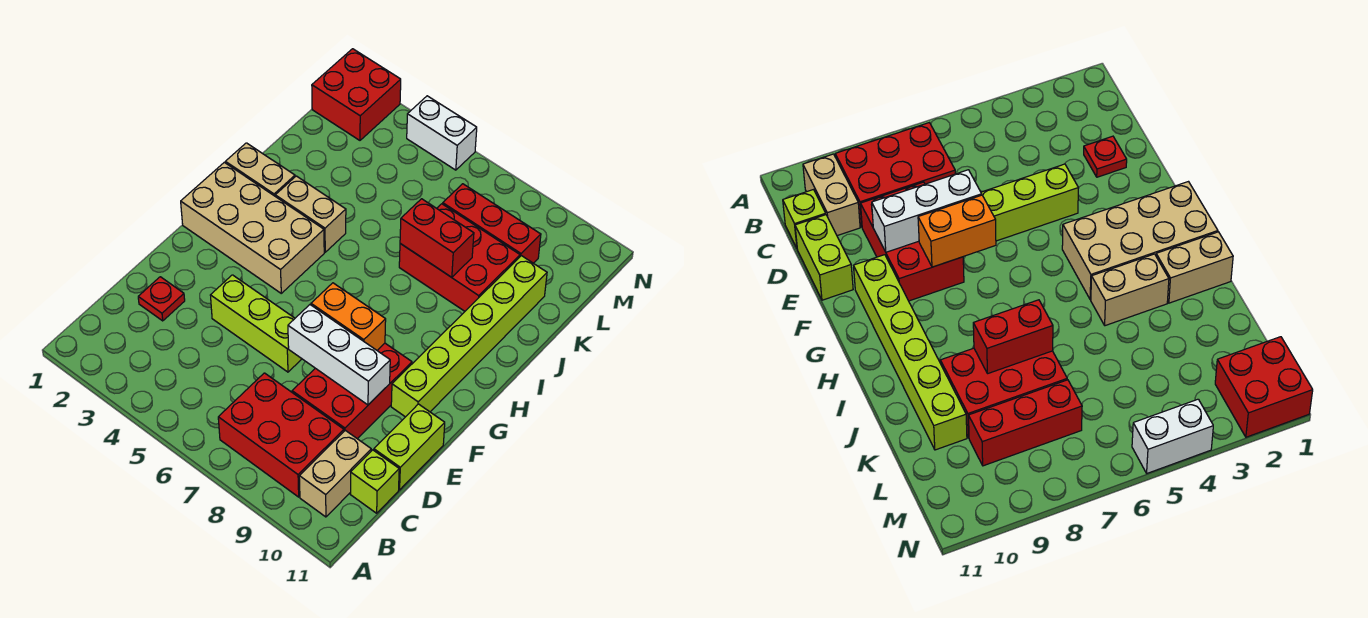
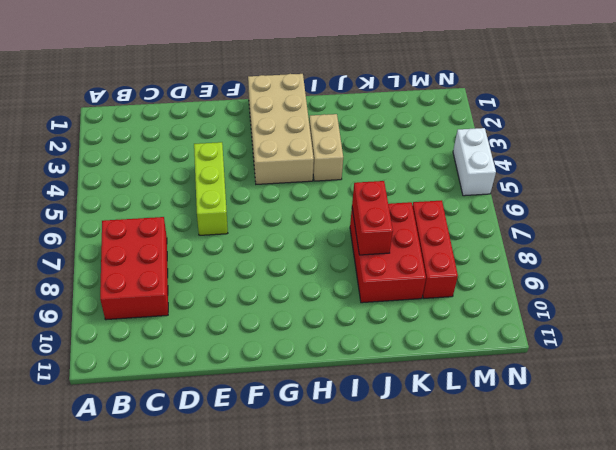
none -> tan brick B10:C10 level 1
none -> lime brick C11 level 1
none -> red plate D2 level 1

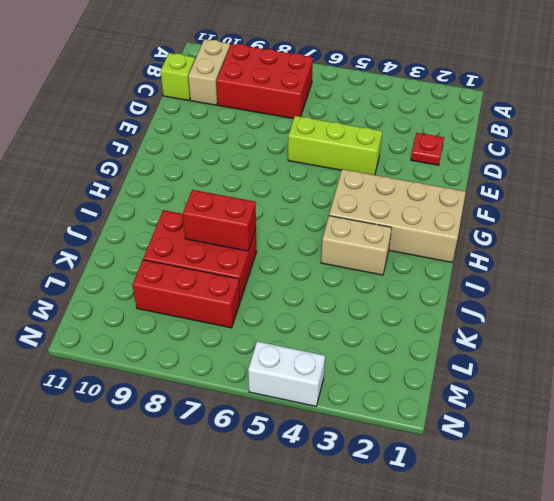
none -> red brick D8:F9 level 1
none -> lime brick D11:E11 level 1
none -> lime brick F10:K10 level 1

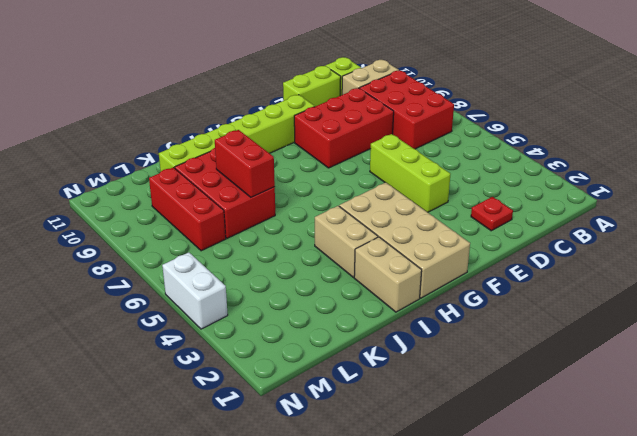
none -> red brick M1:N2 level 1
none -> white brick E7:E9 level 2
none -> orange brick F7:F8 level 2

